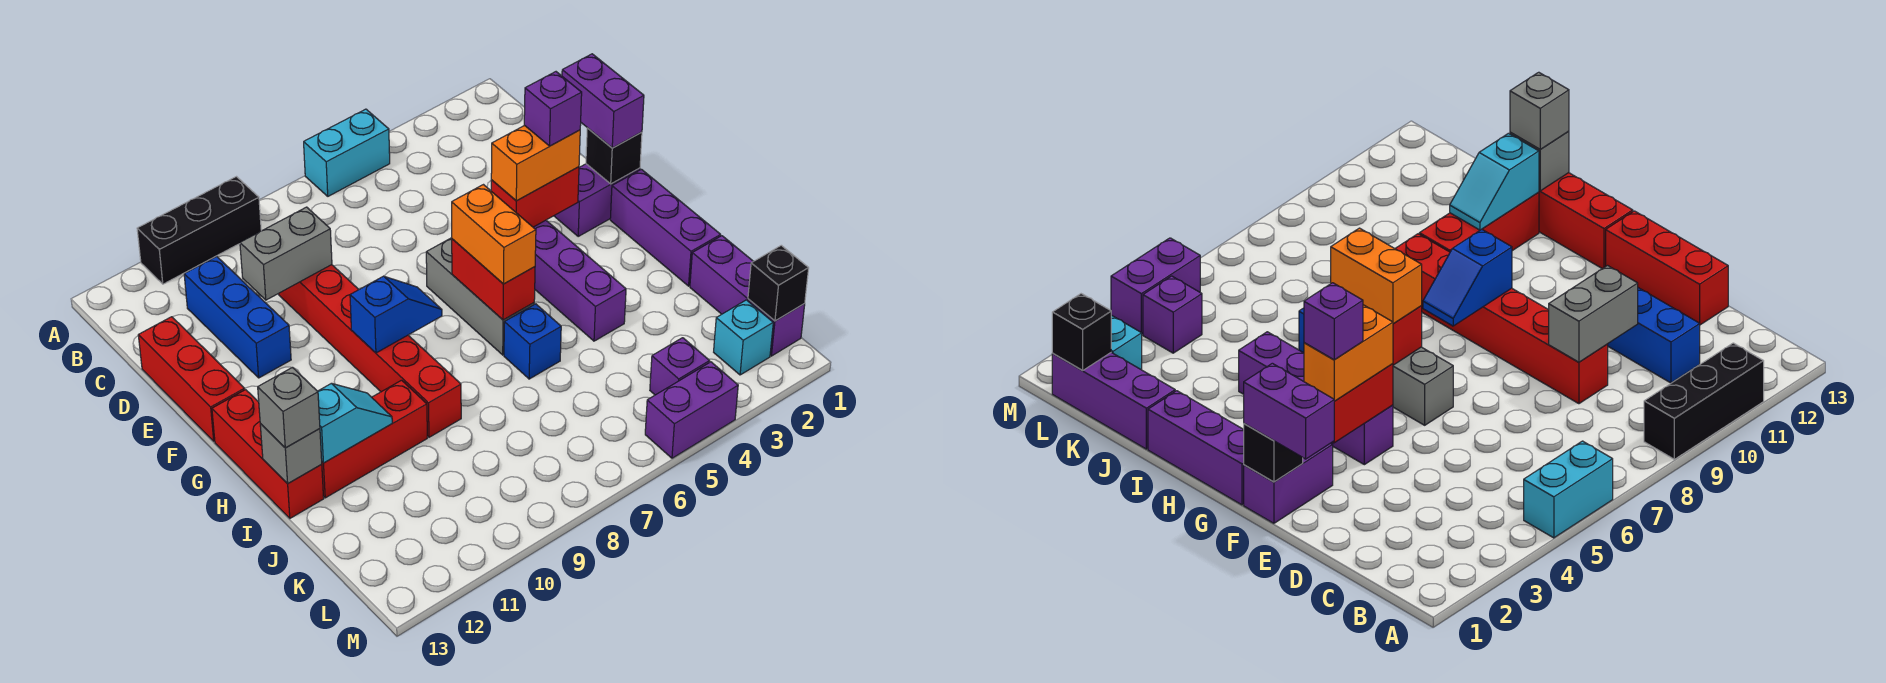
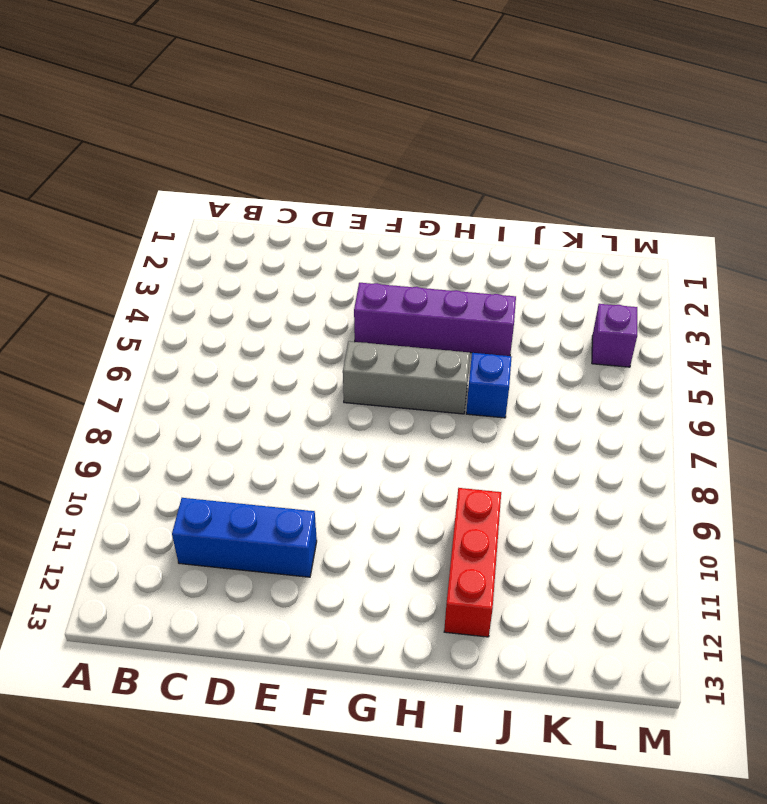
none -> cyan brick A5:A6 level 1
none -> black brick A9:A11 level 1
none -> red brick D9:I9 level 1

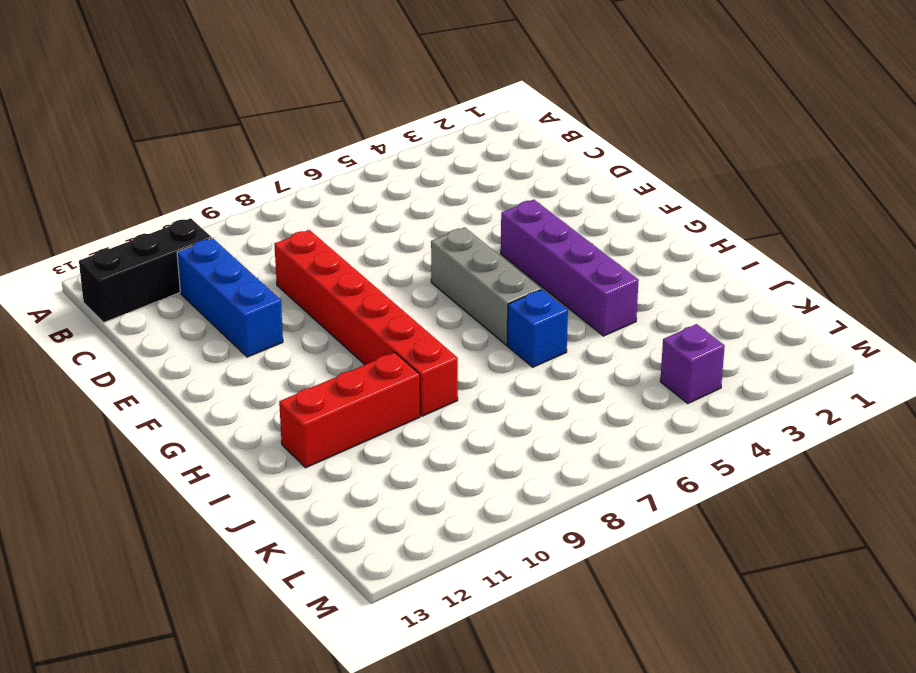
black brick B11:B13 level 1 -> black brick A9:A11 level 1
none -> cyan brick A5:A6 level 1
none -> red brick D13:F13 level 1
none -> purple brick F1:F2 level 1

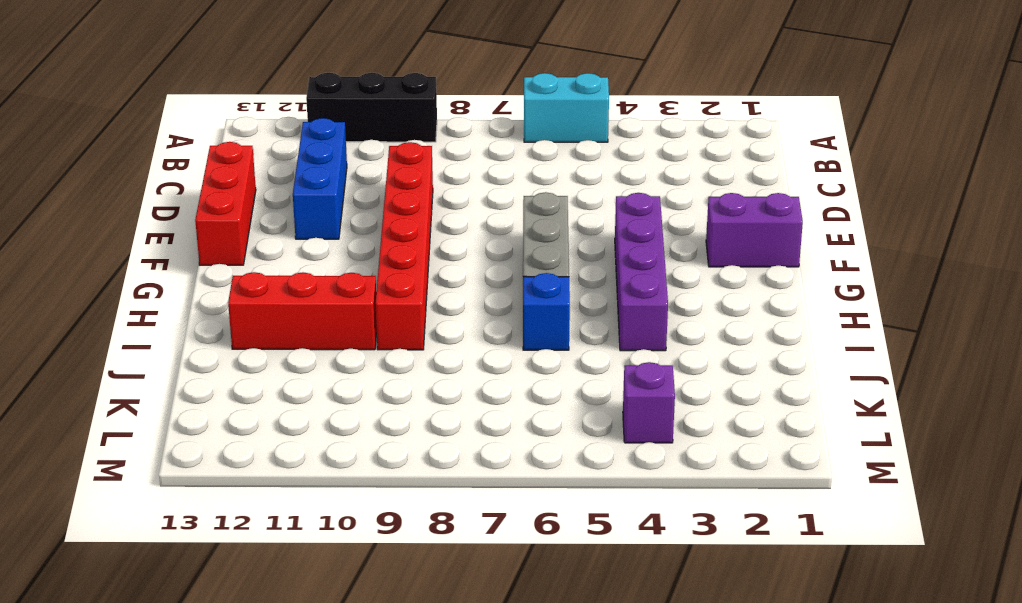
none -> purple brick G1:I1 level 1
none -> red brick G13:I13 level 1
none -> purple brick J1:L1 level 1

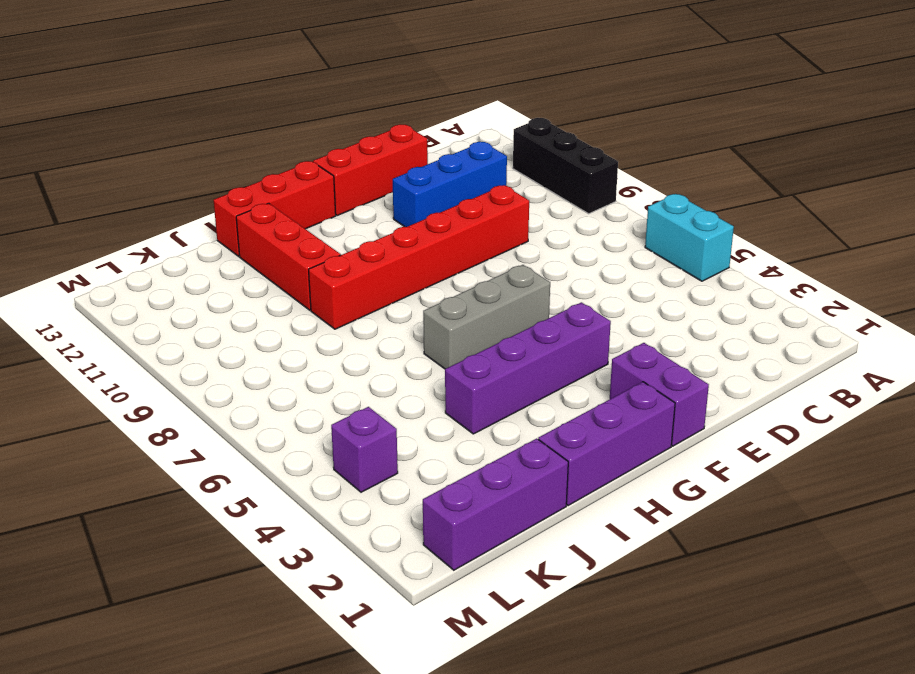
none -> blue brick I6 level 1
none -> cyan brick L2 level 1
none -> purple brick M4:M5 level 1

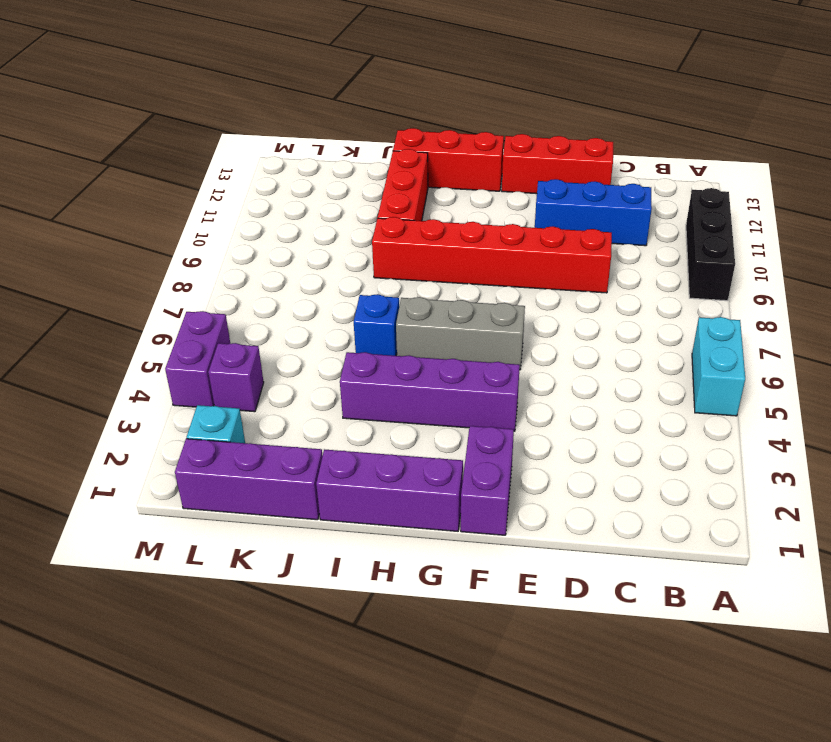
none -> grey brick D9:D10 level 2
none -> black brick F1 level 2
none -> red brick F3:F4 level 2

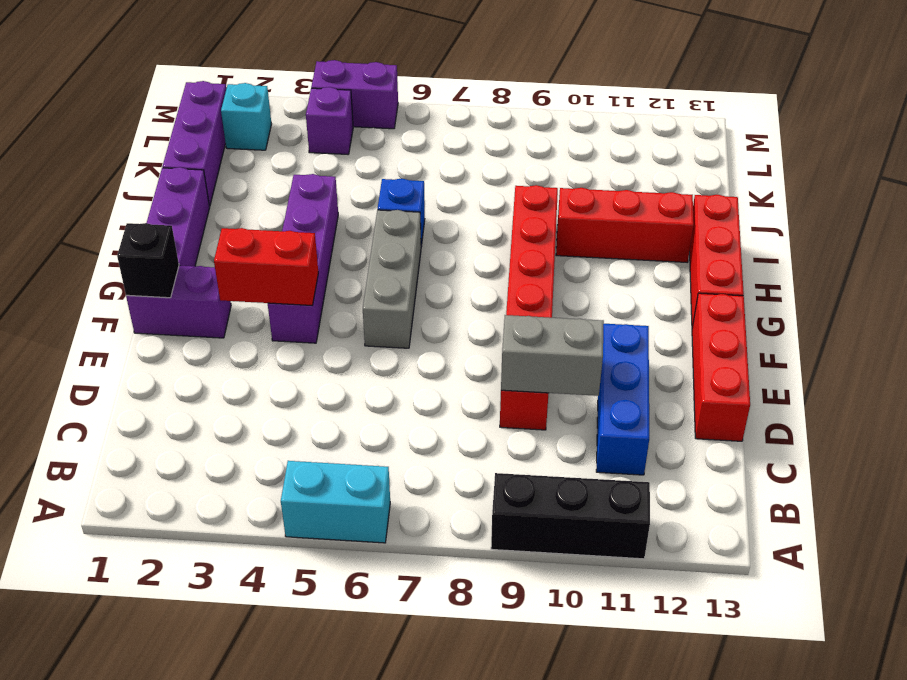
none -> red brick G6:H6 level 2
none -> blue slope G8:G9 level 2 top 9
none -> cyan slope I11:I12 level 2 top 12

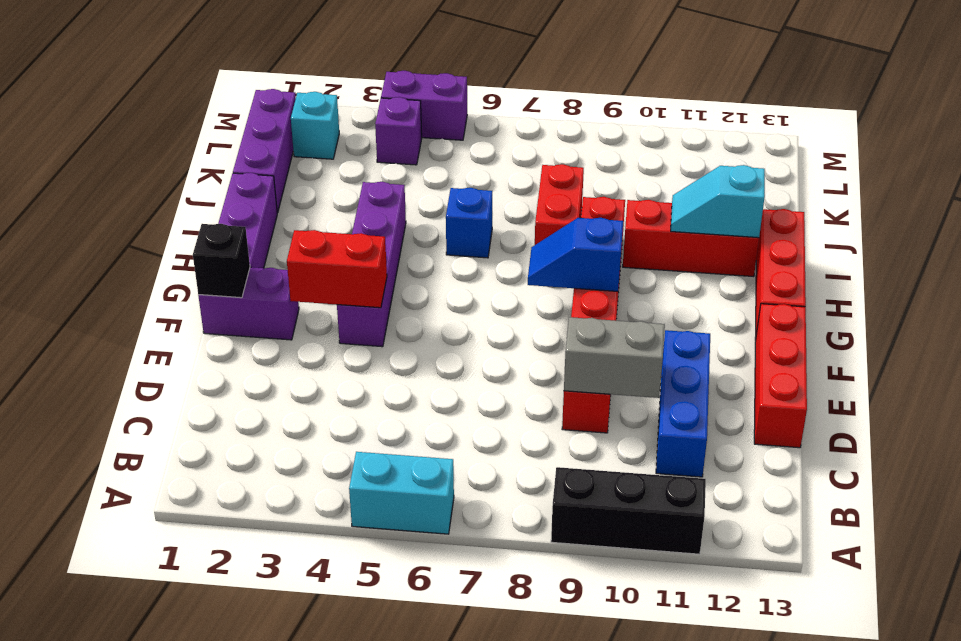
red brick I8:J8 level 1 -> red brick G6:H6 level 2
none -> grey brick F6:H6 level 1
none -> grey brick I13 level 2
none -> black brick L1 level 2

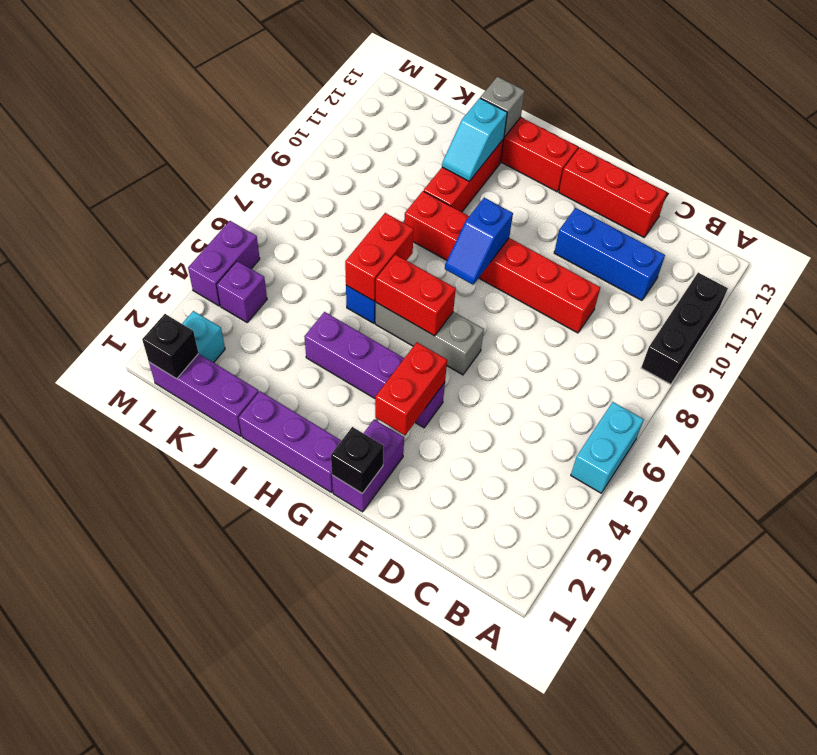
red brick I6:I7 level 2 -> none
none -> grey brick D9:D10 level 2
none -> purple brick E1:F1 level 3
none -> orange brick F3:F4 level 3

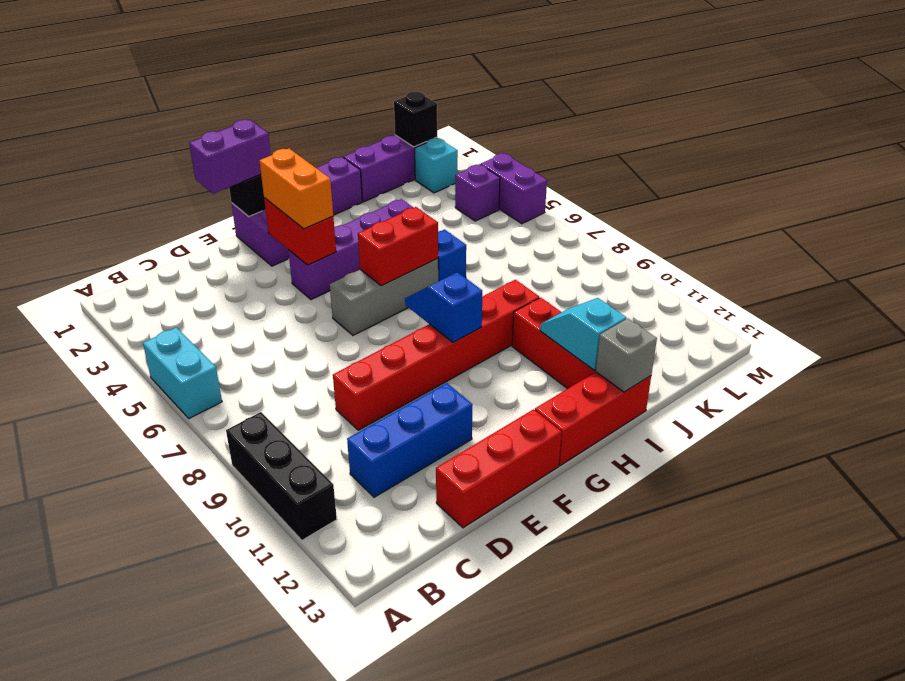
none -> grey brick D9:D10 level 2
none -> orange brick G6:H6 level 3
none -> grey brick I13 level 3

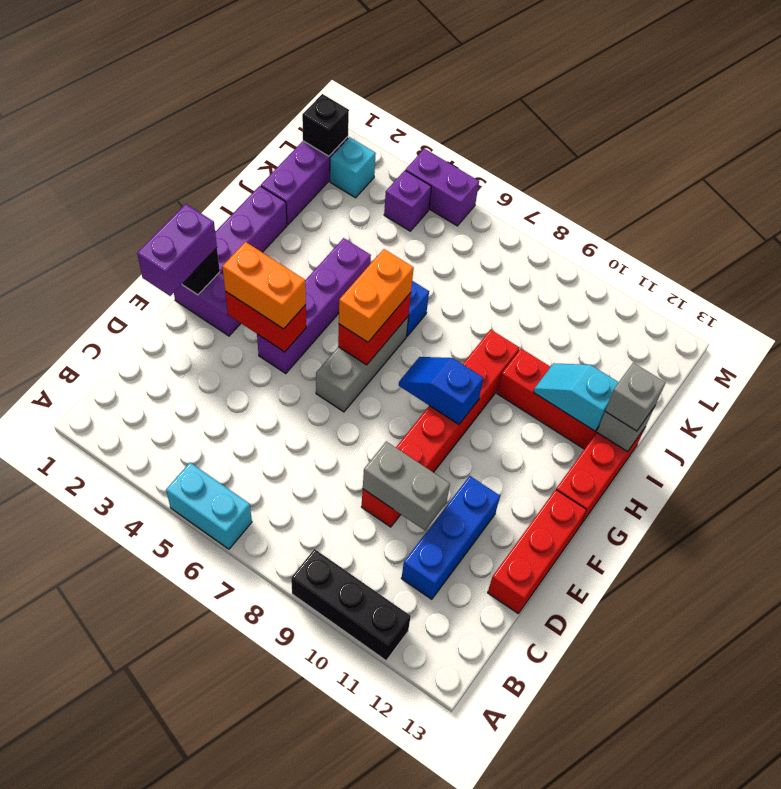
none -> purple brick F3 level 4

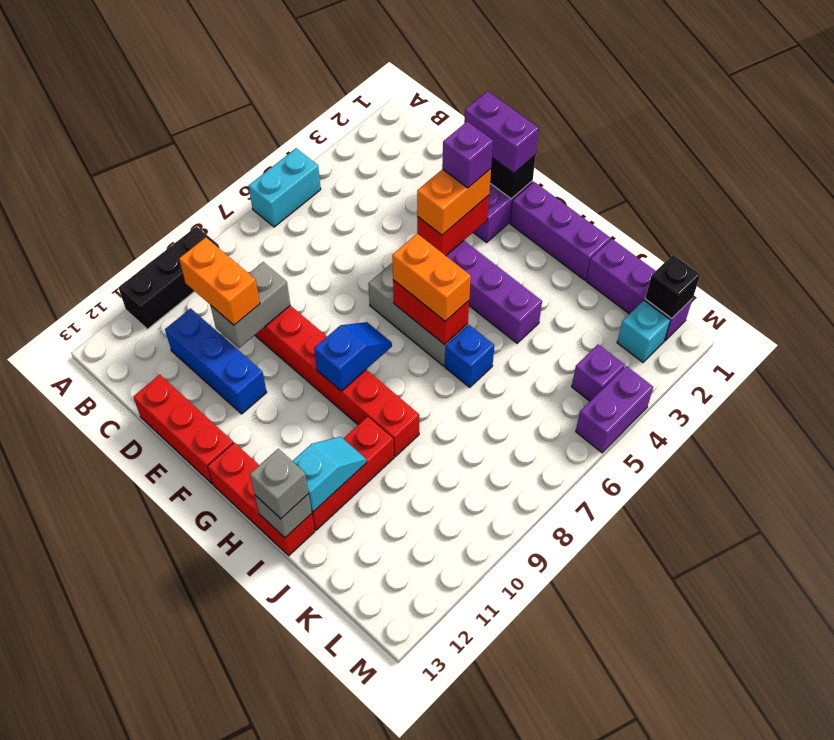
orange brick C10:D10 level 3 -> none

